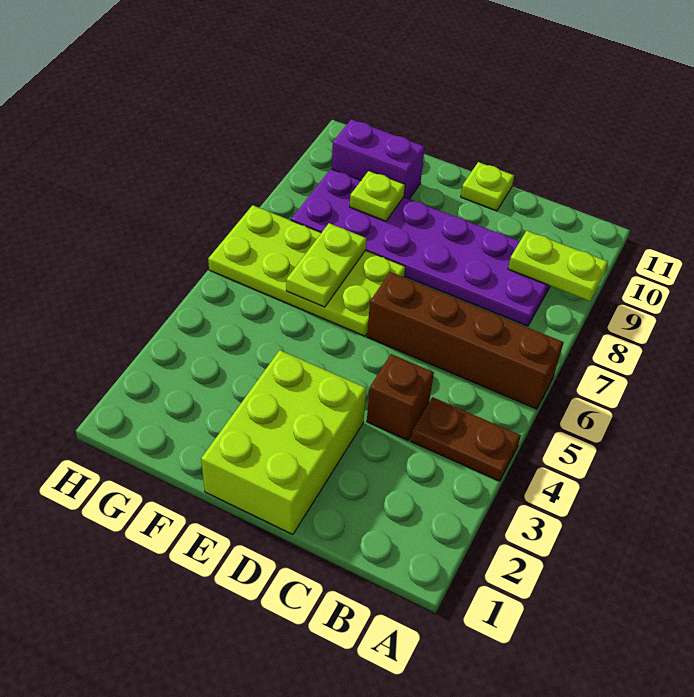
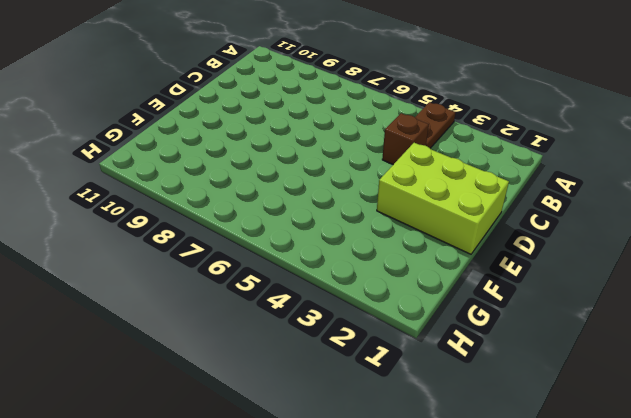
none -> brown brick A6:D6 level 1
none -> purple plate B8:G9 level 1

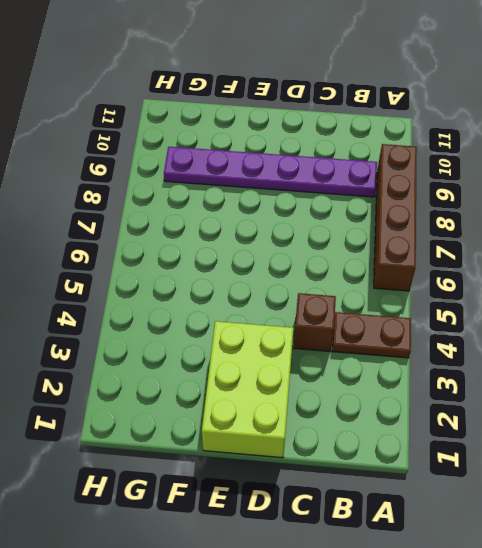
brown brick A6:A9 level 1 -> brown brick A6:D6 level 1
purple plate B9:G9 level 1 -> purple plate B8:G9 level 1
none -> lime plate D11 level 1
none -> lime plate E6:H7 level 1

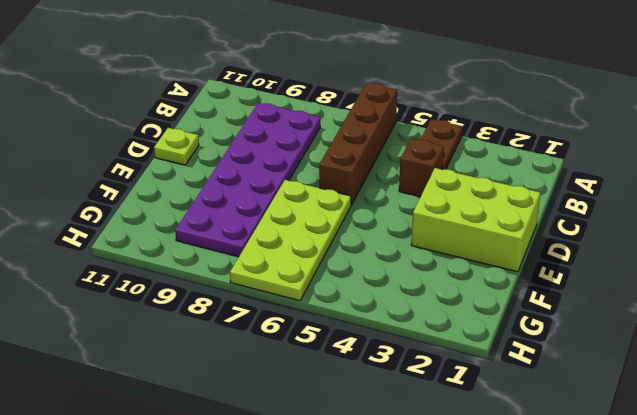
none -> purple brick F10:G10 level 1
none -> lime plate A9:B9 level 2

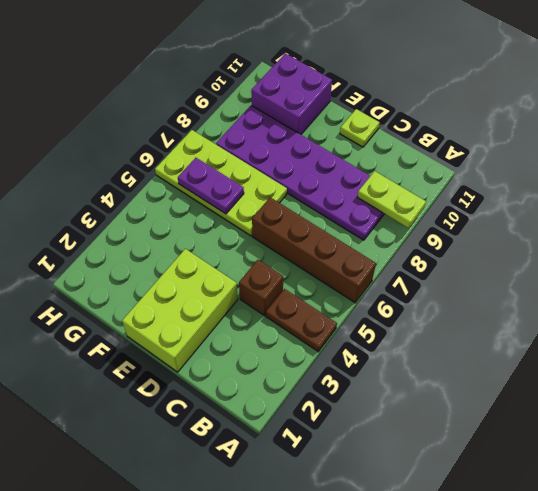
purple plate F6:G6 level 2 -> lime plate F6:F7 level 2
purple brick F10:G11 level 1 -> purple brick F10:G10 level 1
none -> lime plate F9 level 2

